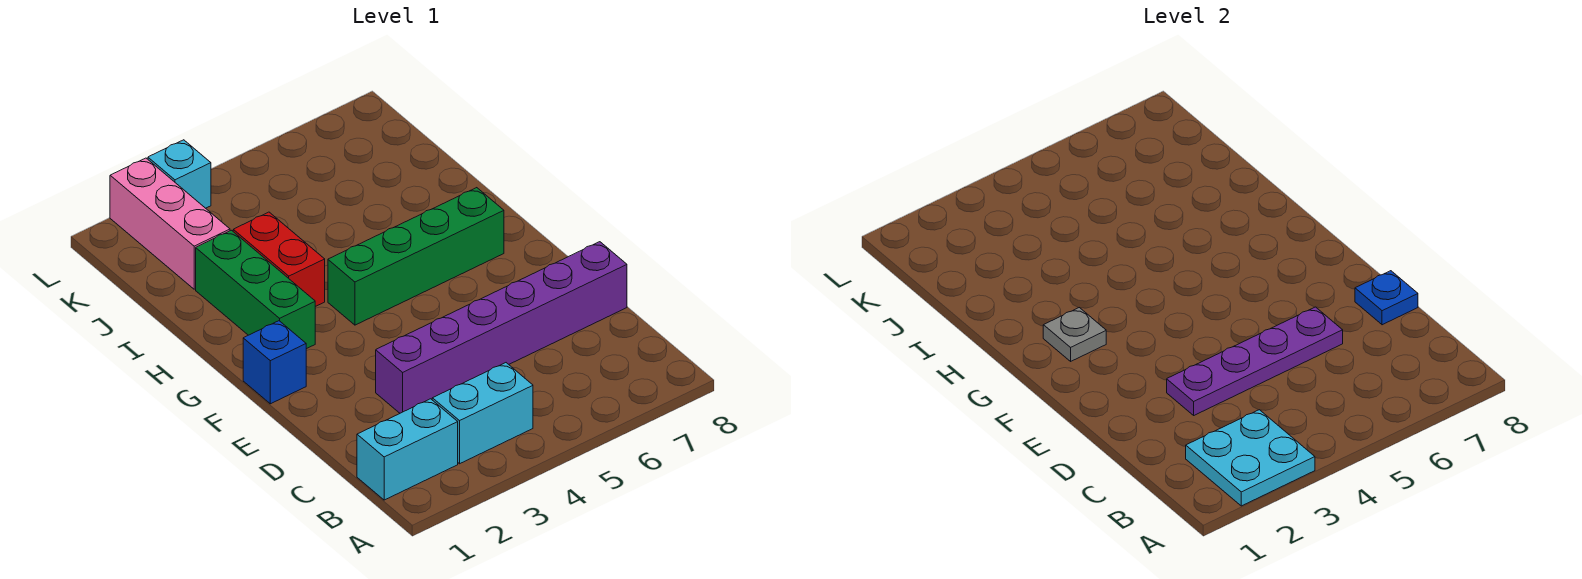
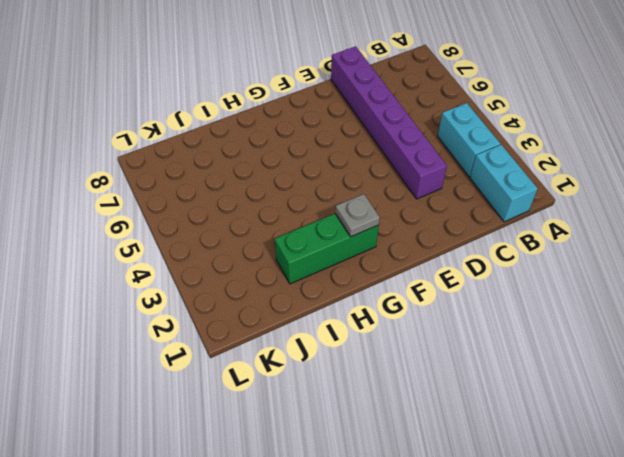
none -> blue brick F1 level 1
none -> green brick G4:G7 level 1
none -> red brick H3:I3 level 1

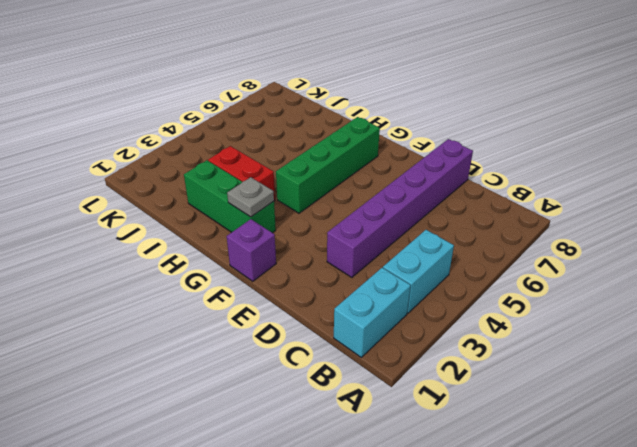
purple brick F1 level 1 -> blue brick F1 level 1
none -> pink brick J2:L2 level 1
none -> cyan brick L3 level 1
none -> cyan plate A2:B3 level 2

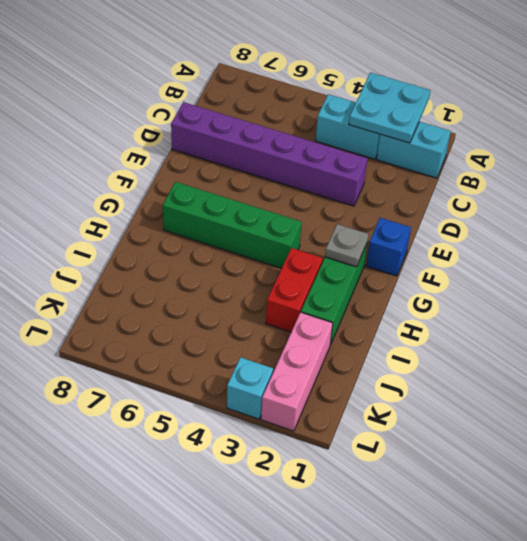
none -> purple plate D3:D6 level 2
none -> blue plate D8 level 2

